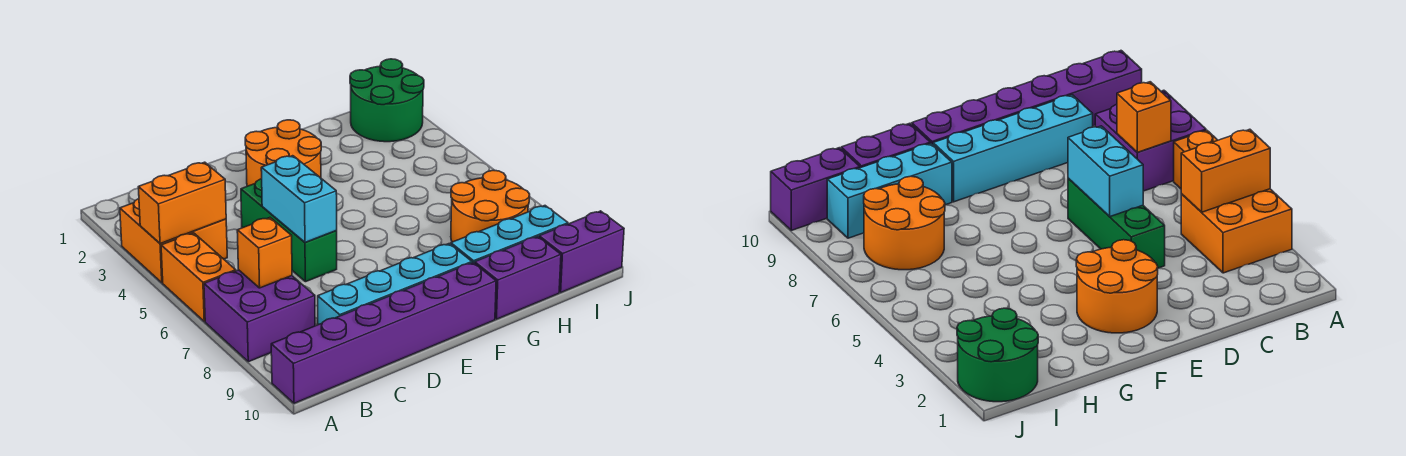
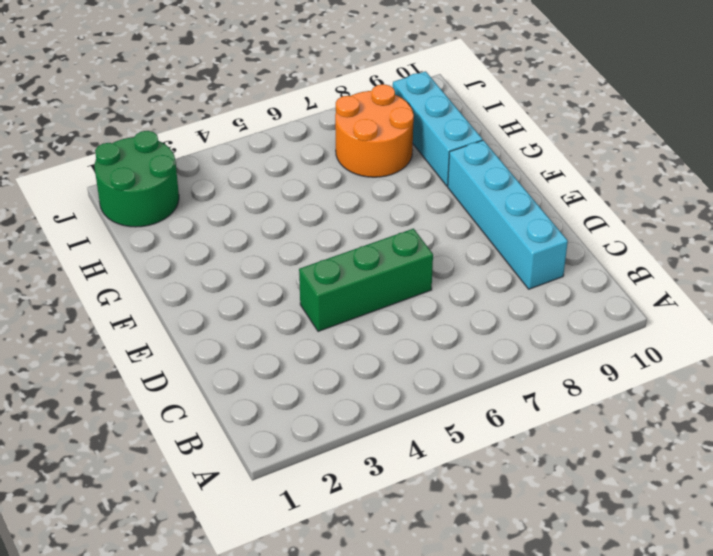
none -> orange brick A3:B4 level 1
none -> orange brick A5:A6 level 1
none -> purple brick A7:B8 level 1

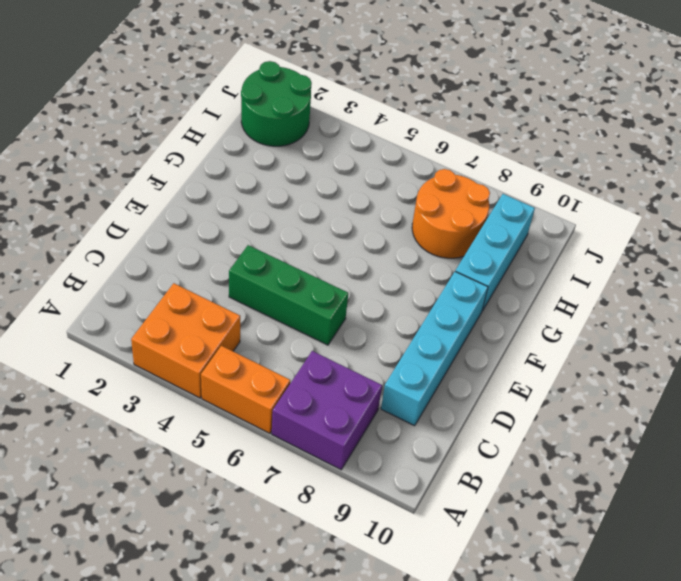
none -> purple brick A10:F10 level 1
none -> orange round brick E2:F3 level 1
none -> purple brick G10:H10 level 1

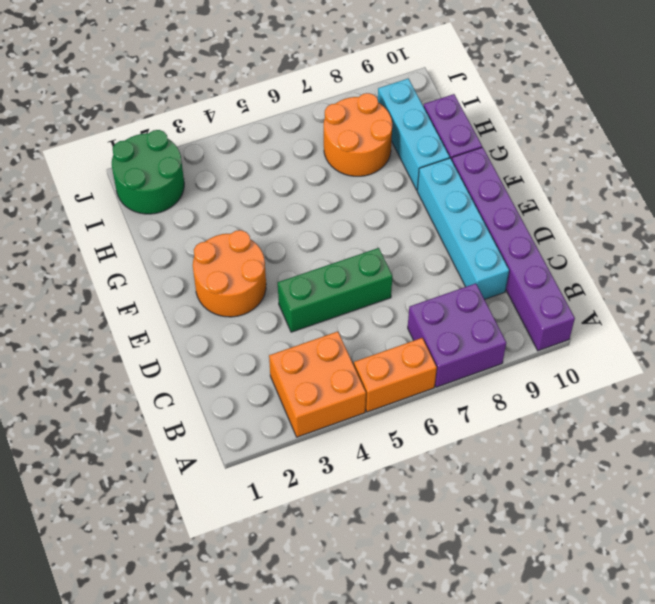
none -> purple brick I10:J10 level 1
none -> orange brick A4:B4 level 2
none -> orange brick B7 level 2

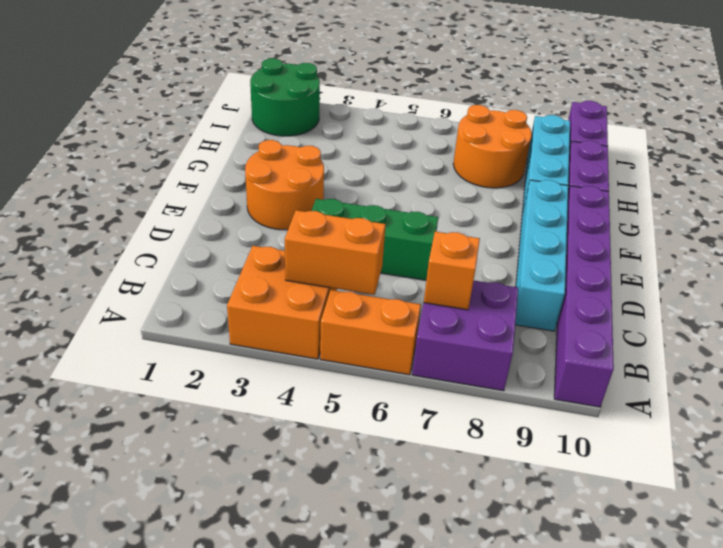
orange brick B4:B5 level 2 -> orange brick A4:B4 level 2
none -> cyan brick D5:D6 level 2

